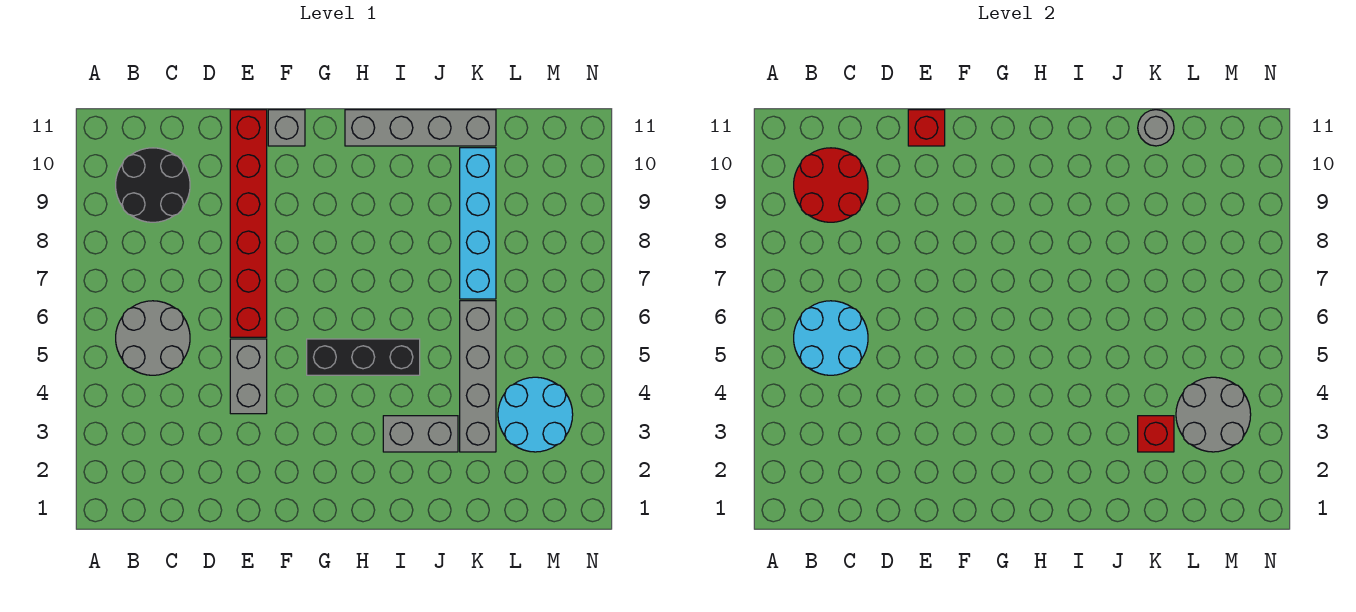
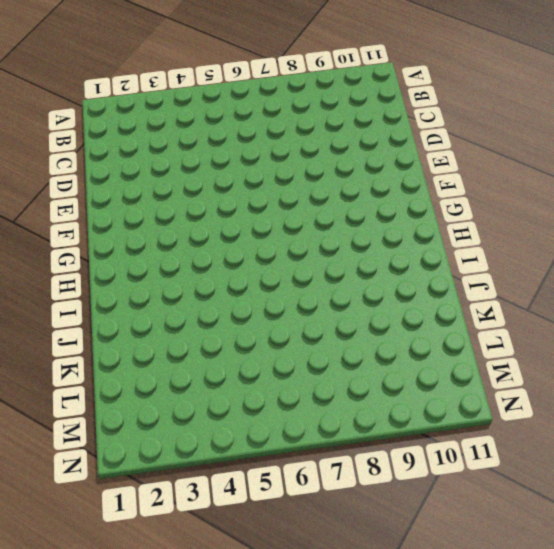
none -> grey round brick B5:C6 level 1
none -> black round brick B9:C10 level 1
none -> grey brick E4:E5 level 1

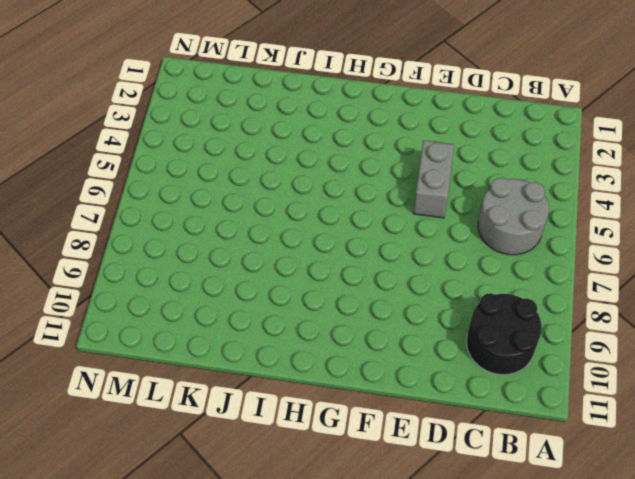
none -> red brick E6:E11 level 1
none -> grey brick F11 level 1
none -> black brick G5:I5 level 1

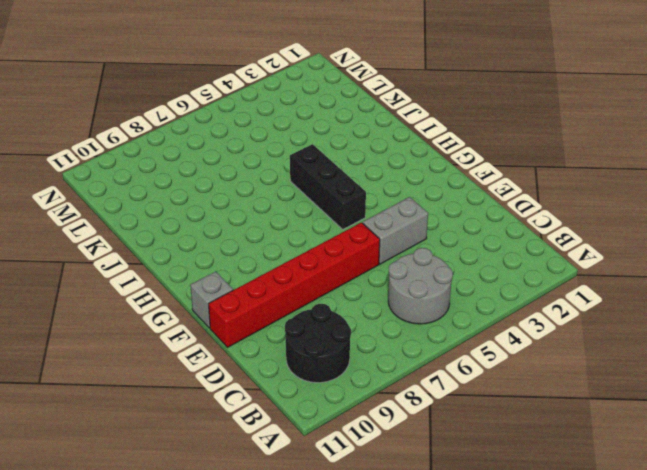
none -> grey brick H11:K11 level 1
none -> grey brick I3:J3 level 1
none -> grey brick K3:K6 level 1

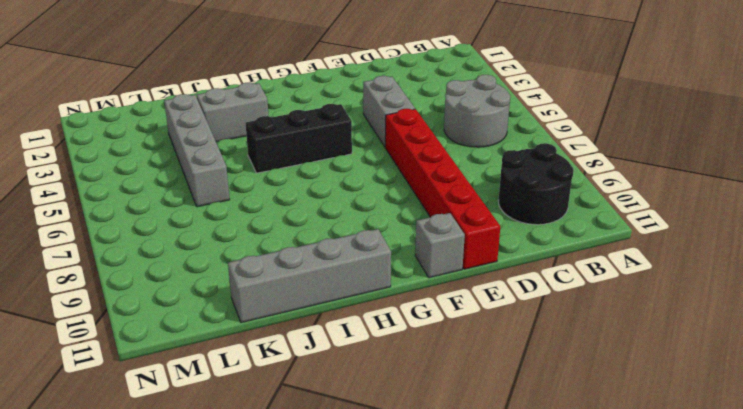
none -> cyan brick K7:K10 level 1
none -> cyan round brick L3:M4 level 1
none -> cyan round brick B5:C6 level 2

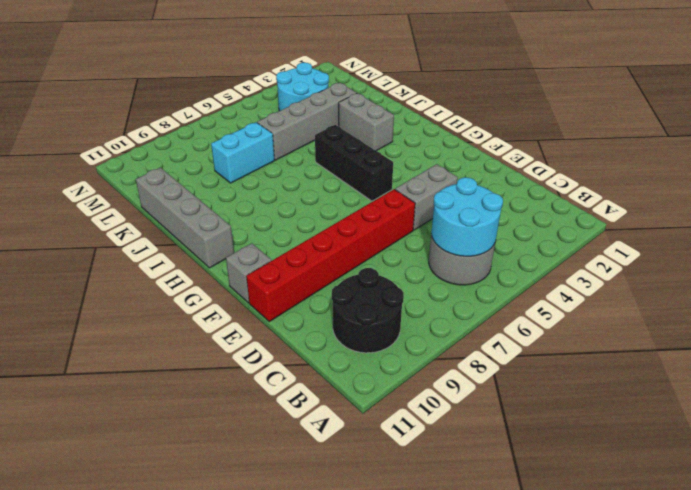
cyan brick K7:K8 level 1 -> cyan brick K7:K10 level 1
none -> red round brick B9:C10 level 2
none -> red brick E11 level 2
none -> red brick K3 level 2

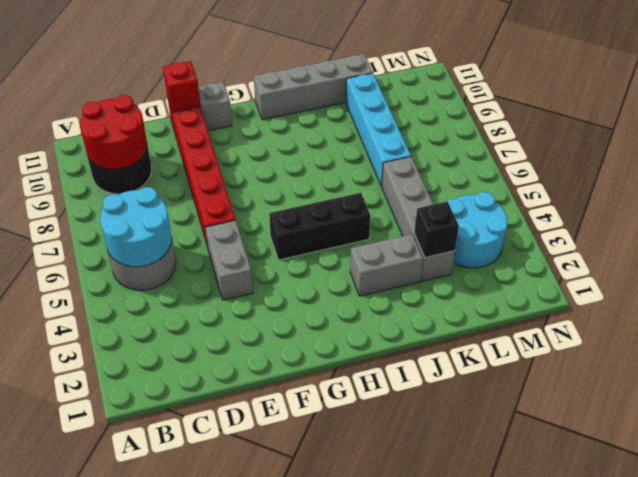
black brick K3 level 2 -> red brick K3 level 2
none -> grey round brick K11 level 2
none -> grey round brick L3:M4 level 2

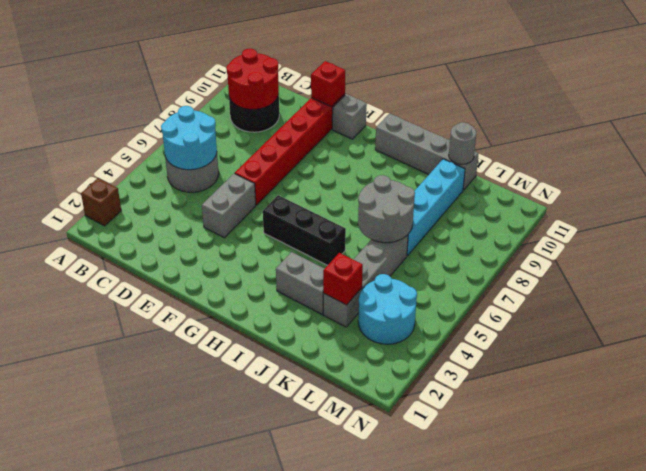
brown brick A2 level 1 -> none
grey round brick J6:K7 level 2 -> grey round brick L3:M4 level 2

